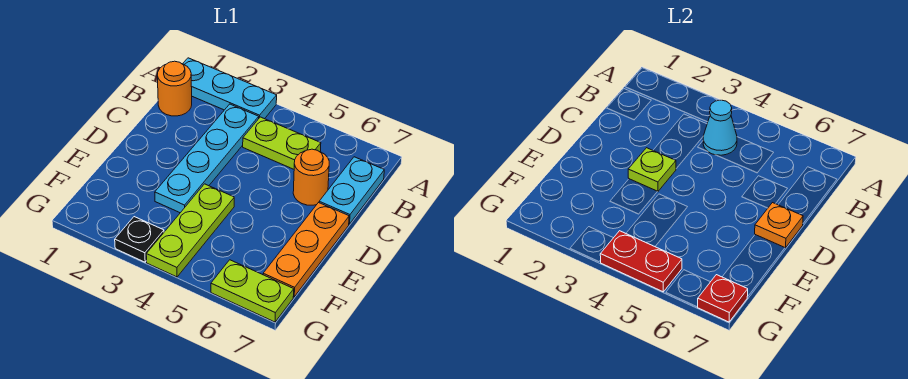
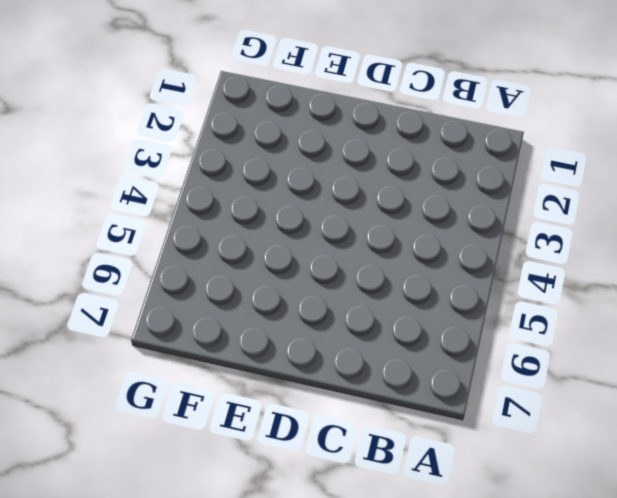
none -> cyan plate A1:A3 level 1
none -> orange round brick B1 level 1
none -> cyan plate B3:E3 level 1

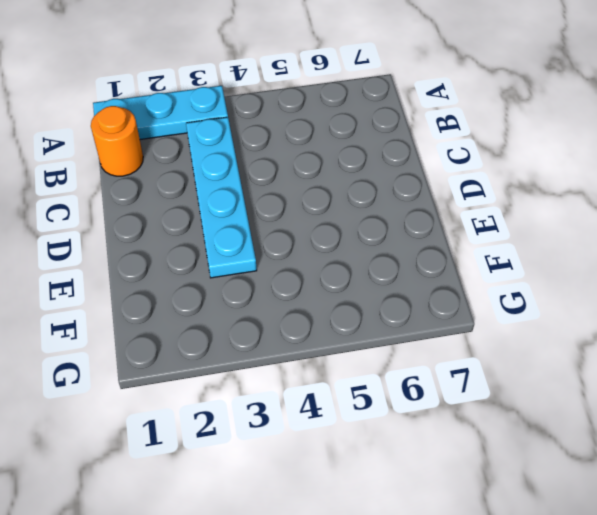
none -> lime plate B4:B5 level 1
none -> cyan plate B7:C7 level 1
none -> orange round brick C6 level 1

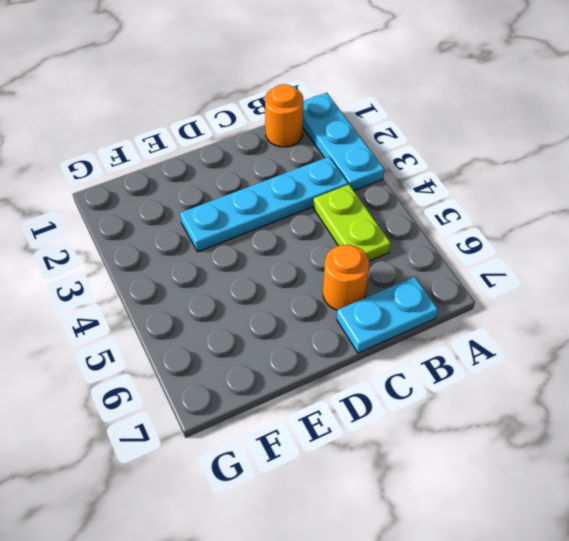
none -> orange plate D7:F7 level 1
none -> lime plate E4:G4 level 1
none -> black plate G3 level 1

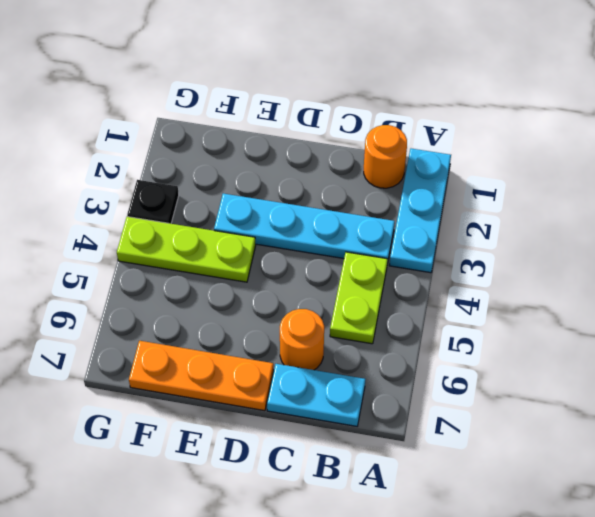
none -> lime plate G6:G7 level 1
none -> cyan cone B4 level 2
none -> lime plate D3 level 2

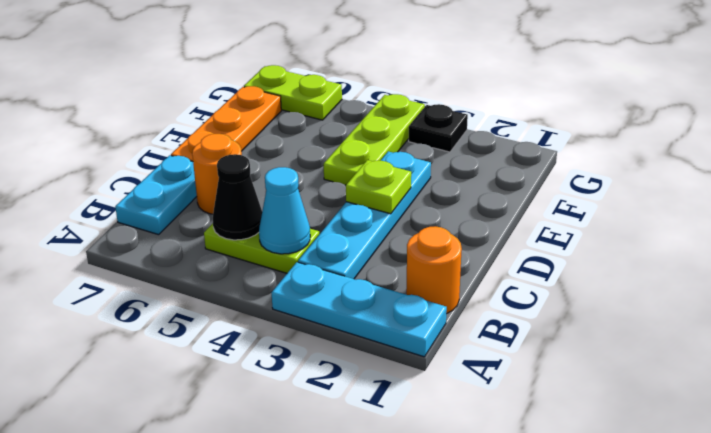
black cone B5 level 2 -> none
none -> orange plate D7 level 2
none -> red plate G4:G5 level 2
none -> red plate G7 level 2

